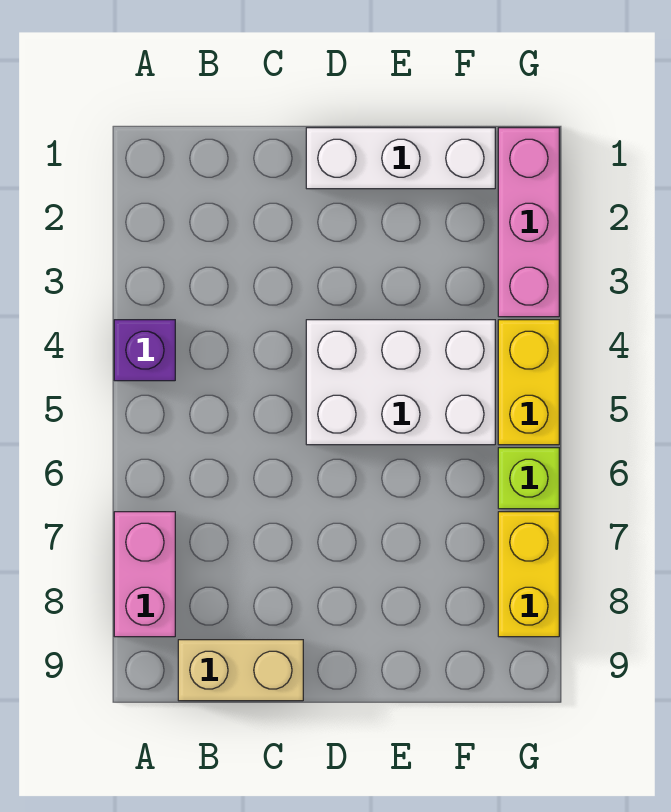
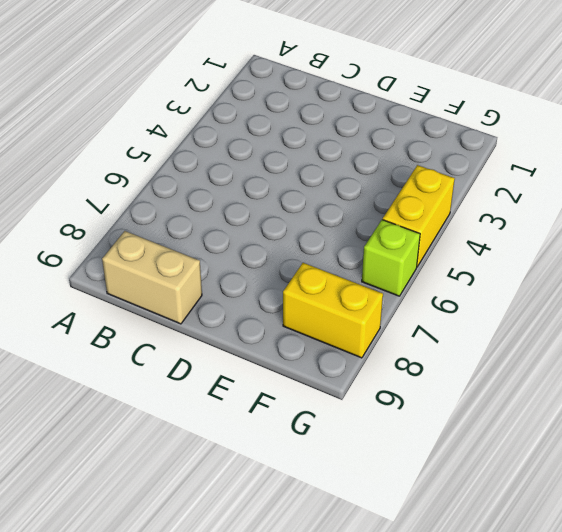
yellow brick F8:G8 level 1 -> yellow brick G7:G8 level 1
none -> purple brick A4 level 1
none -> pink brick A7:A8 level 1

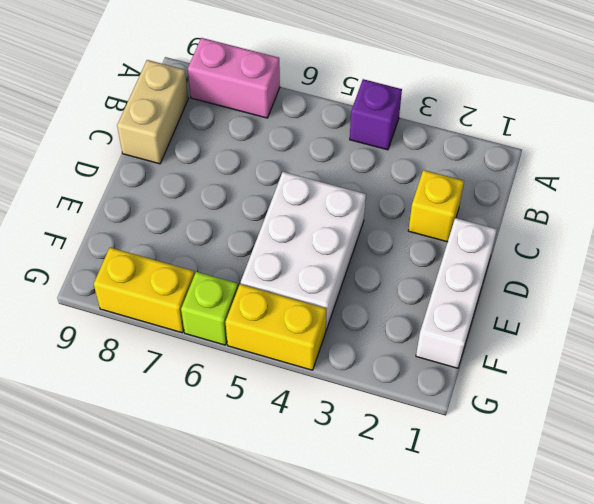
yellow brick C2 level 1 -> none
none -> pink brick G1:G3 level 1

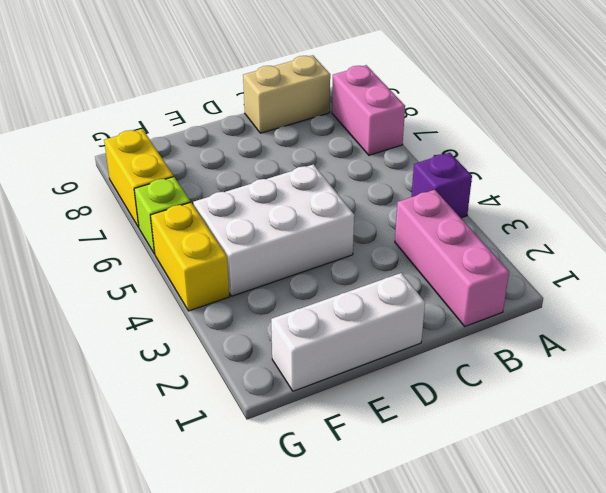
pink brick B1:B3 level 1 -> pink brick G1:G3 level 1

